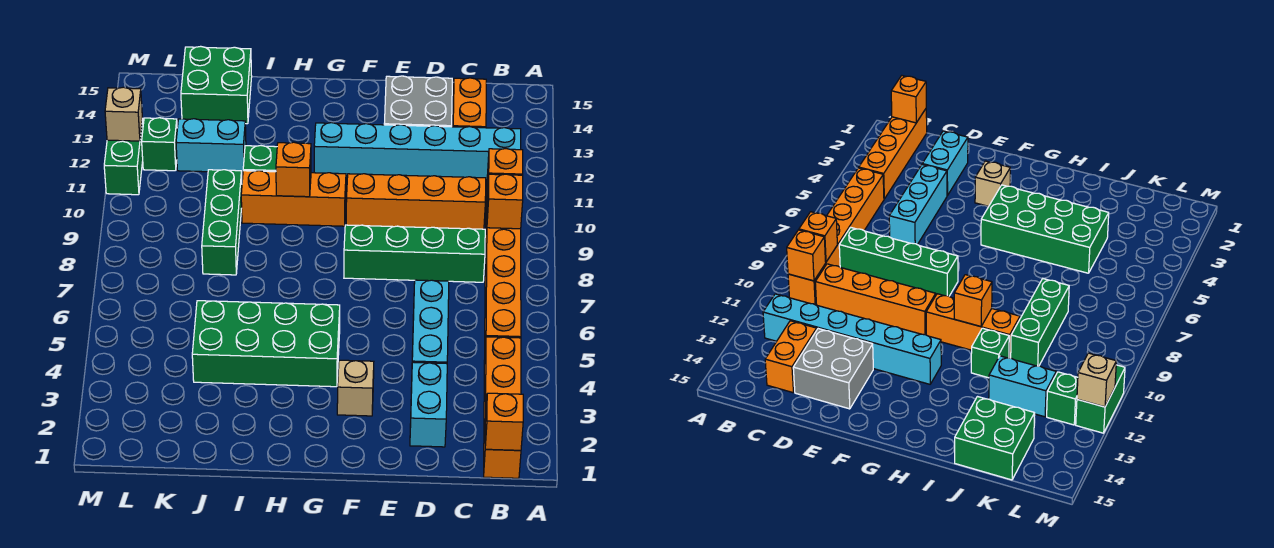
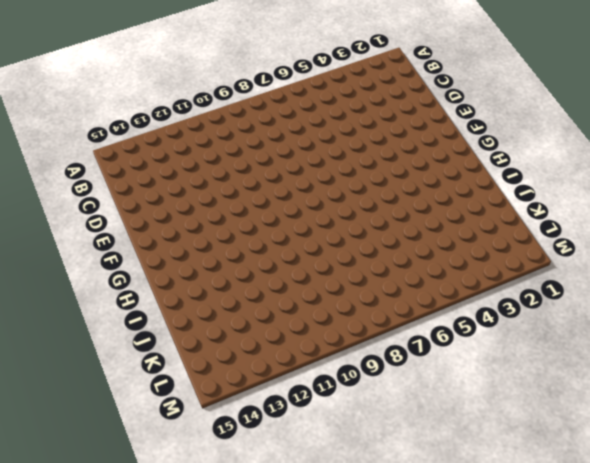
none -> orange brick B1:B4 level 1
none -> orange brick B5:B10 level 1
none -> cyan brick B12:G12 level 1

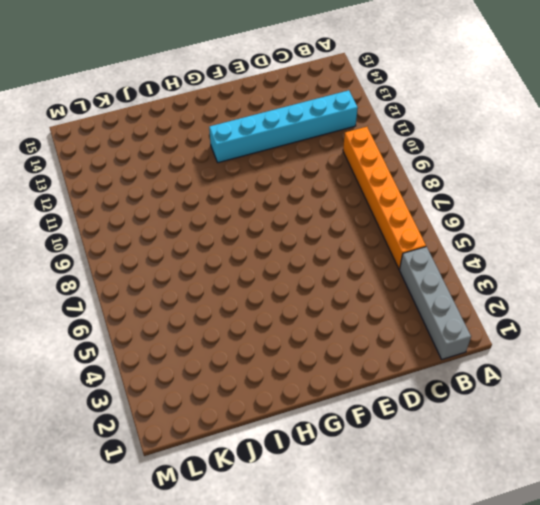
grey brick B1:B4 level 1 -> orange brick B1:B4 level 1
none -> green brick C8:F8 level 1
none -> orange brick C10:F10 level 1
none -> orange brick C13:C14 level 1

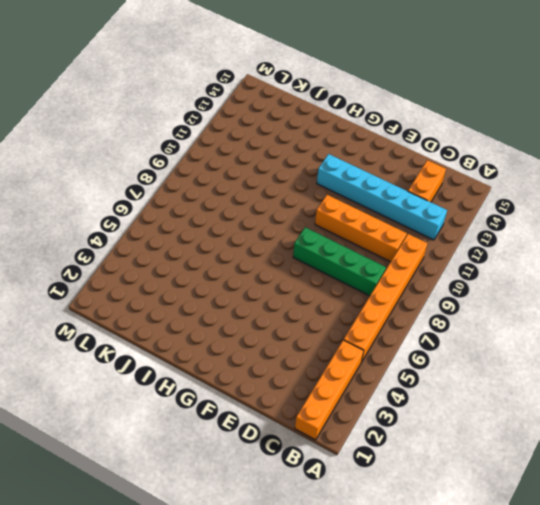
none -> cyan brick D2:D3 level 1
none -> cyan brick D4:D6 level 1
none -> grey brick D13:E14 level 1

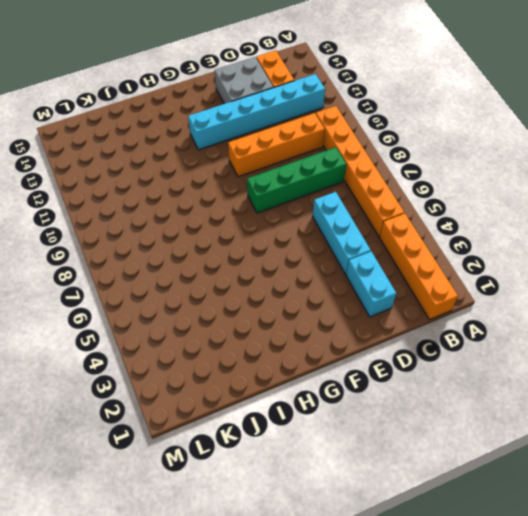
none -> tan brick F3 level 1
none -> green brick G4:J5 level 1
none -> orange brick G10:I10 level 1

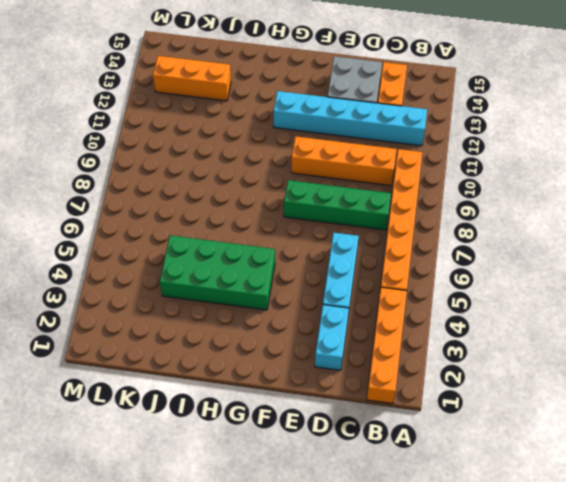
orange brick J13:L13 level 1 -> orange brick G10:I10 level 1
none -> tan brick F3 level 1
none -> green brick I11 level 1
none -> green brick J8:J10 level 1

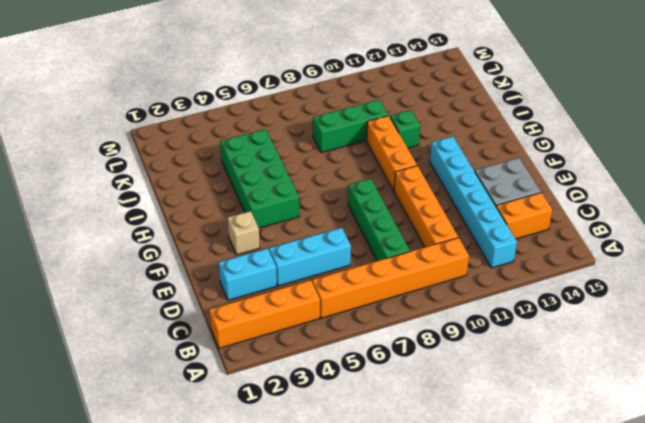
none -> cyan brick J12:K12 level 1
none -> green brick J14:K15 level 1
none -> green brick L12 level 1

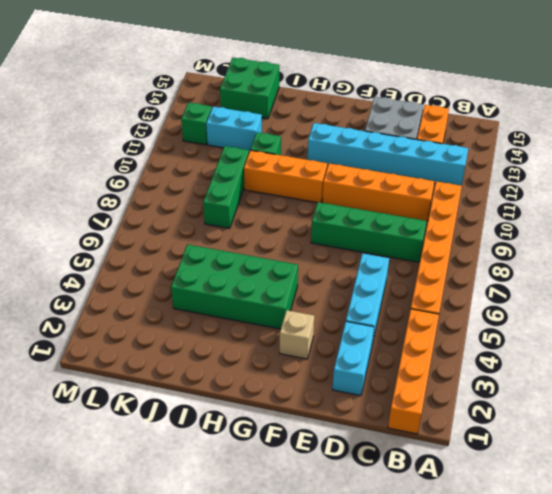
none -> green brick M11:M12 level 1
none -> orange brick B1 level 2
none -> orange brick B9 level 2

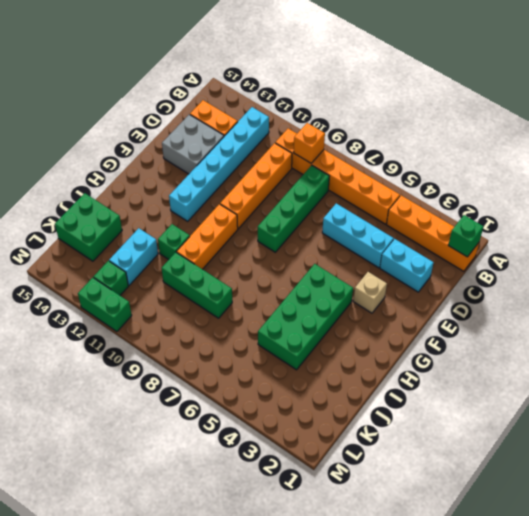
green brick B1 level 2 -> orange brick B1 level 2
none -> orange brick B10 level 2
none -> orange brick H10 level 2
none -> tan brick M12 level 2

